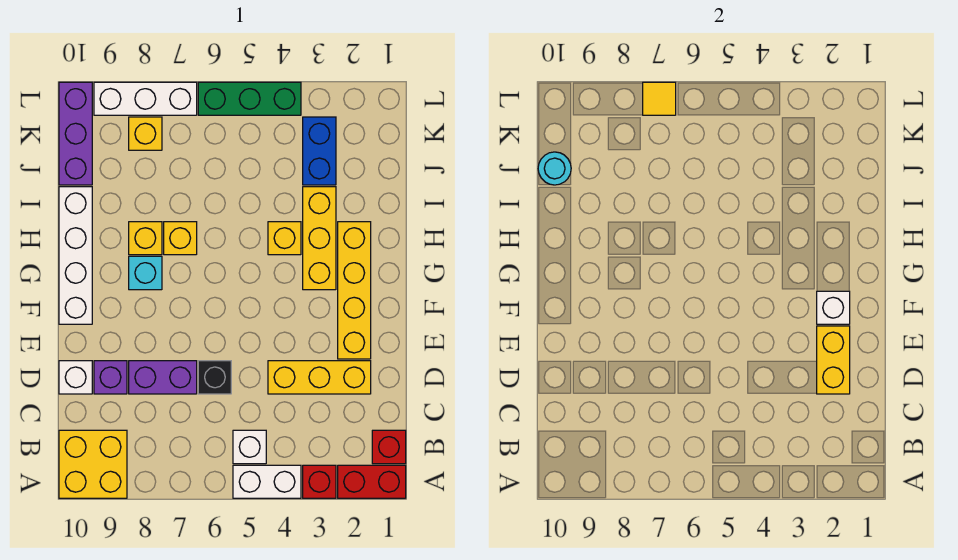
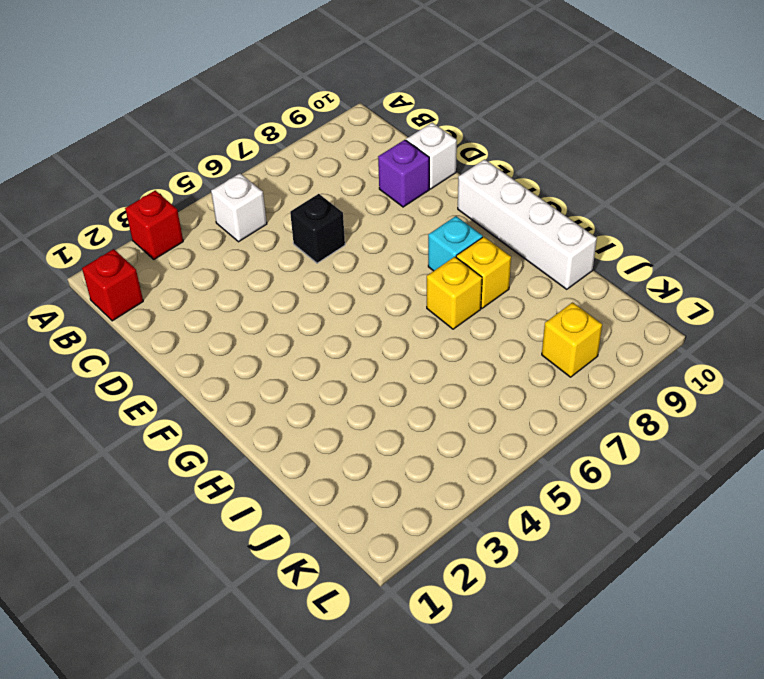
none -> red brick A1:A2 level 1
none -> white brick A4:A5 level 1
none -> yellow brick A9:B10 level 1

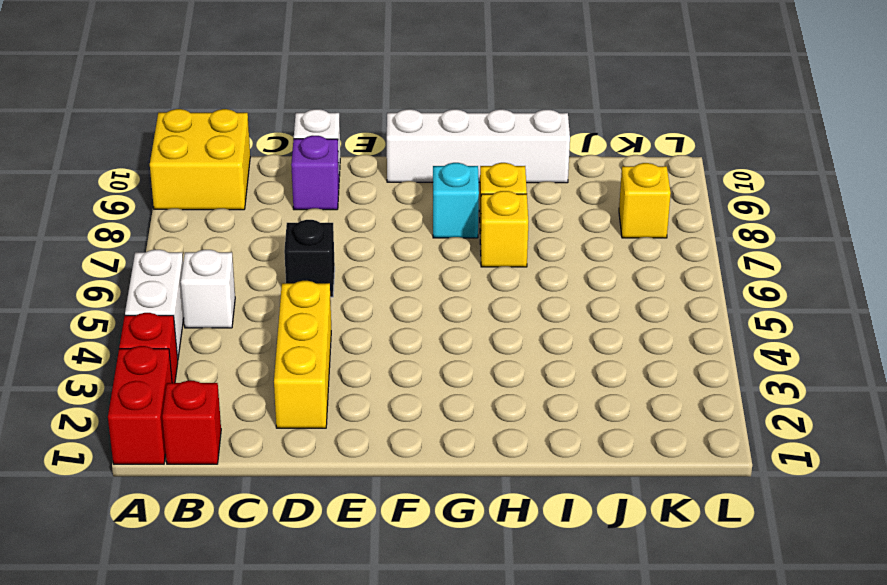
none -> purple brick D7:D8 level 1
none -> yellow brick E2:H2 level 1
none -> yellow brick G3:I3 level 1

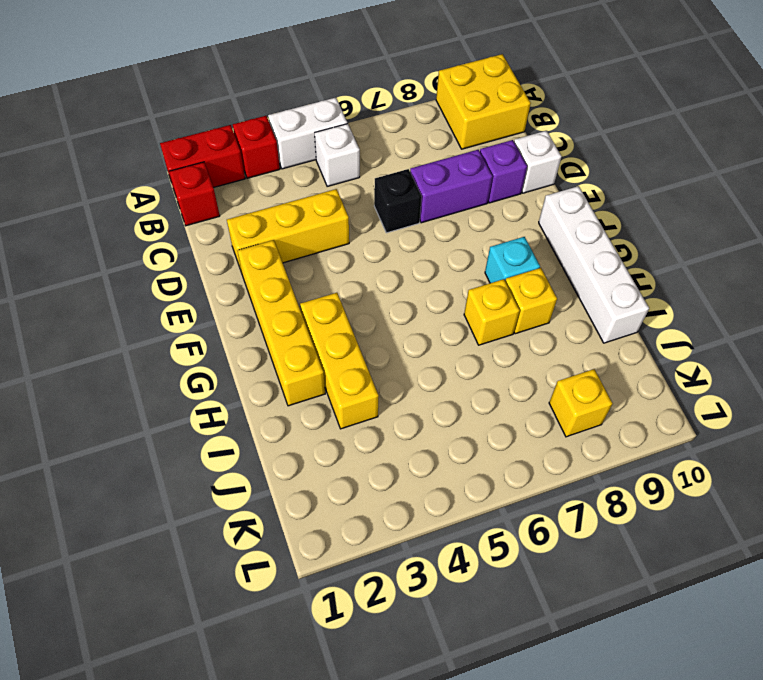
none -> yellow brick H4 level 1
none -> blue brick J3:K3 level 1
none -> purple brick J10:L10 level 1

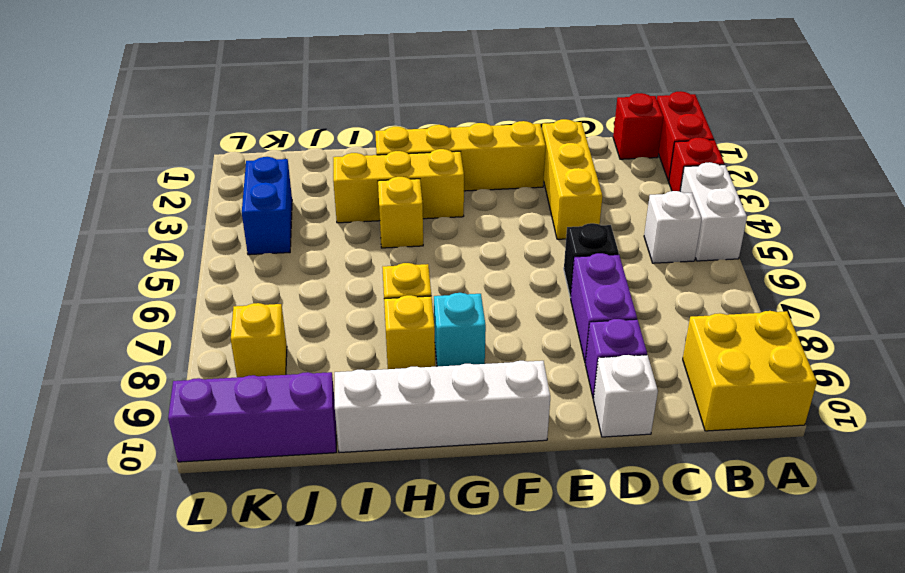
blue brick K3:K4 level 1 -> blue brick J3:K3 level 1
none -> green brick L4:L6 level 1
none -> white brick L7:L9 level 1
none -> yellow brick D2:E2 level 2

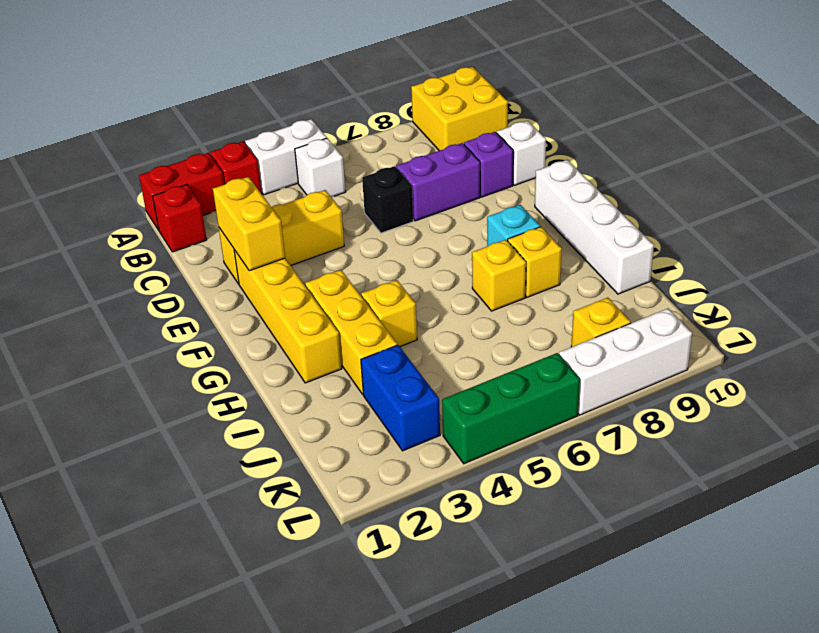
none -> purple brick J10:L10 level 1
none -> white brick F2 level 2
none -> cyan round brick J10 level 2

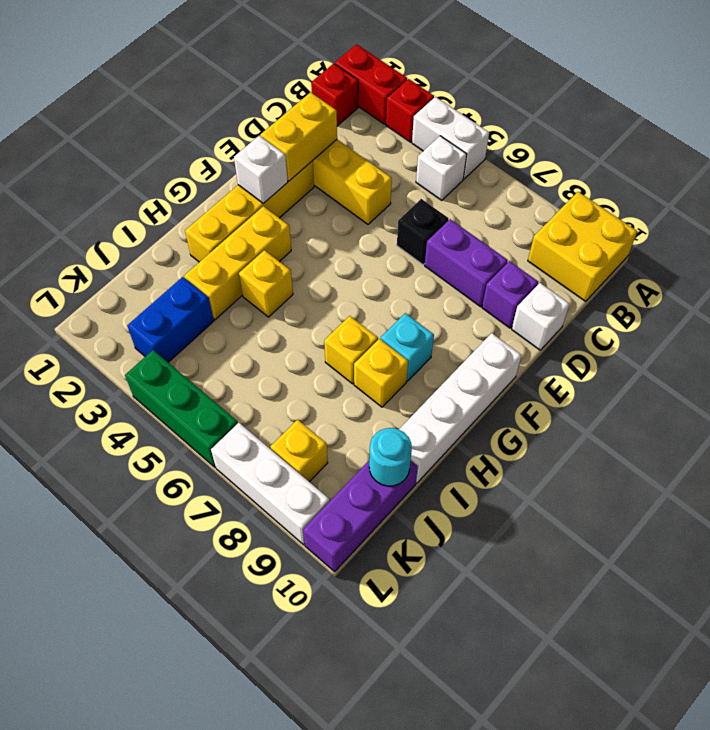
none -> yellow tile L7 level 2

